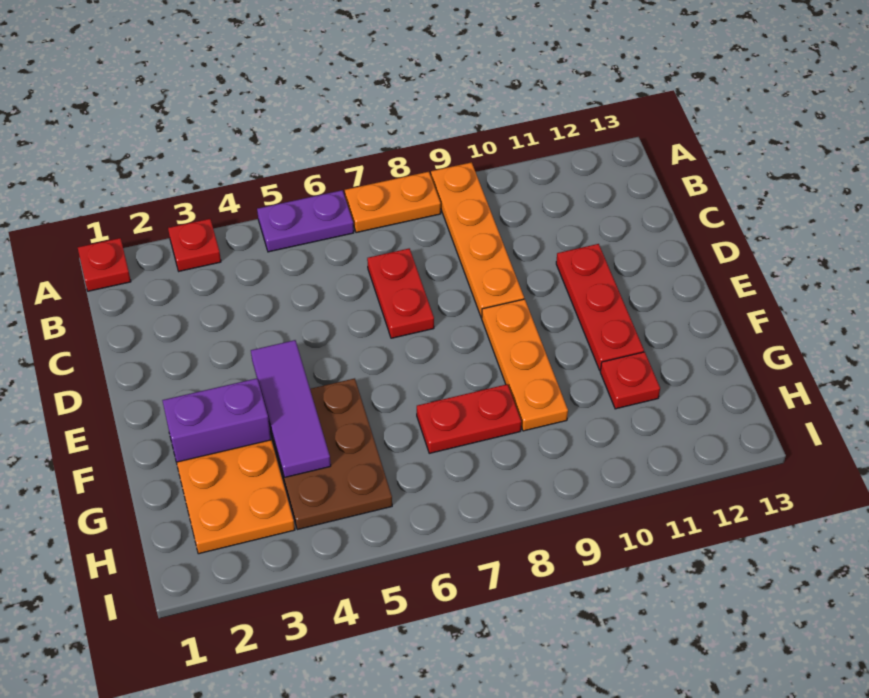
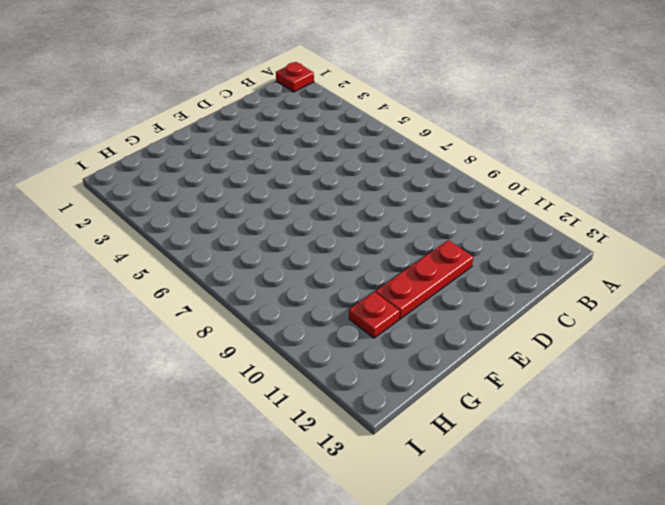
none -> red plate A3 level 1
none -> purple plate A5:A6 level 1
none -> orange plate A7:A8 level 1

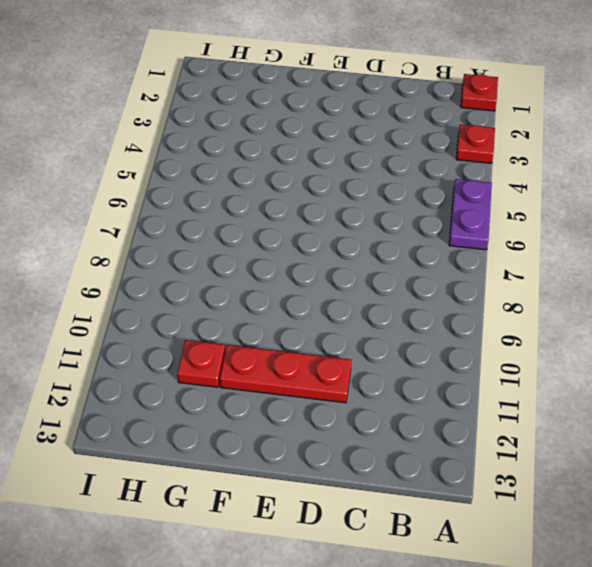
none -> orange plate A7:A8 level 1
none -> orange plate A9:D9 level 1
none -> red plate C7:D7 level 1

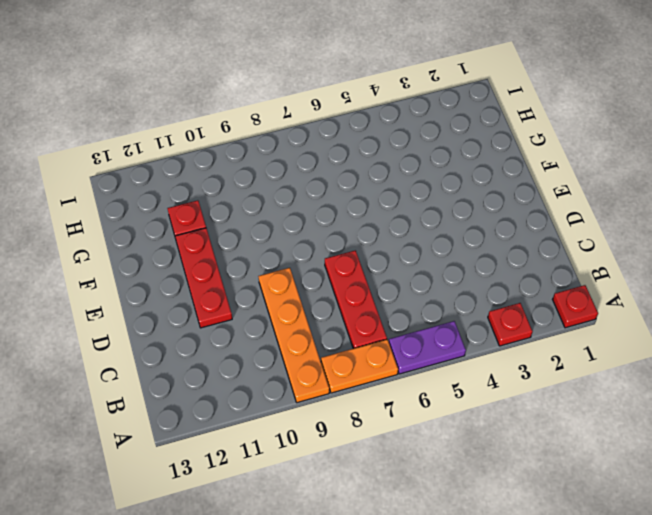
red plate B7:D7 level 1 -> red plate C7:D7 level 1
none -> orange plate E9:G9 level 1
none -> purple brick F2:F3 level 1
none -> brown plate F4:H5 level 1

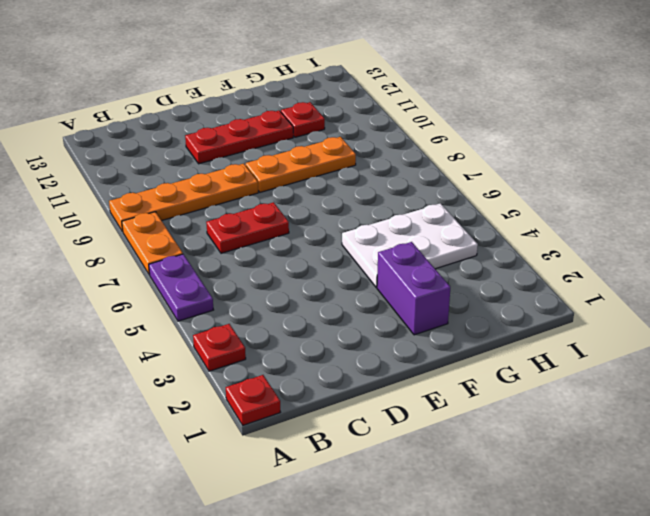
white plate F4:H5 level 1 -> brown plate F4:H5 level 1
none -> orange plate G2:H3 level 1
none -> red plate G7:G8 level 1
none -> purple tile E4:G4 level 2

